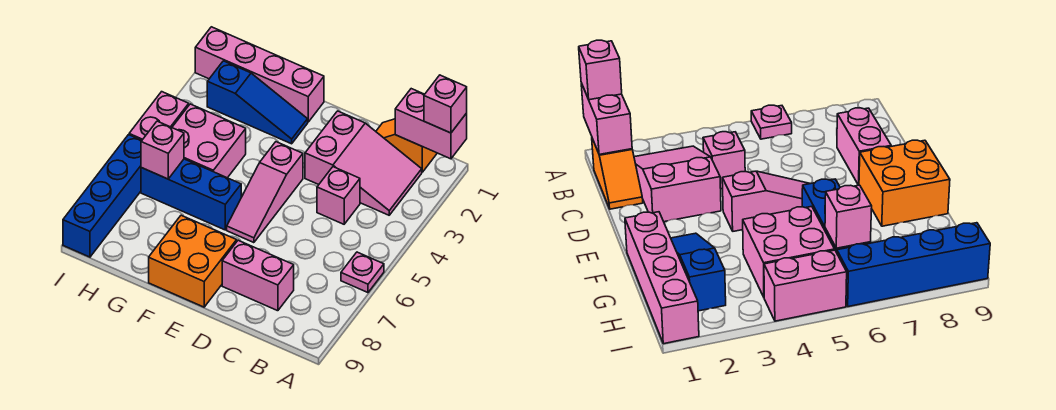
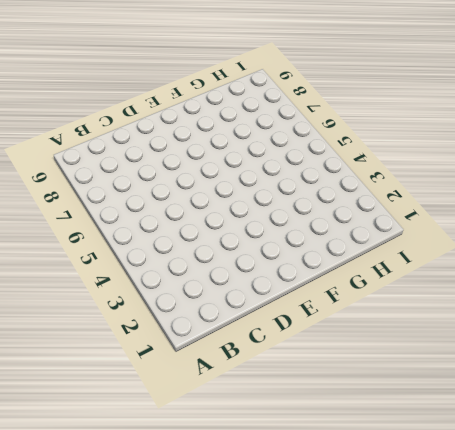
none -> pink plate A6 level 1
none -> orange slope B1:C1 level 1 top B
none -> pink slope B2:D3 level 1 top D

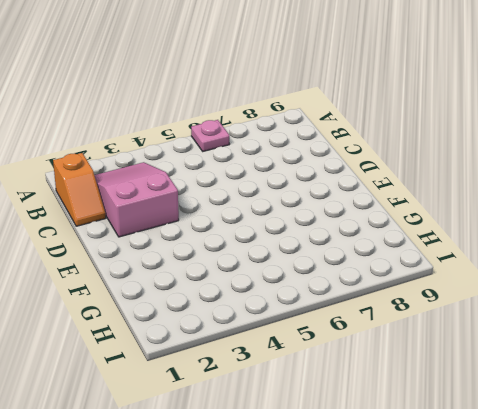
none -> pink brick C4 level 1
none -> pink brick C8:D8 level 1
none -> pink slope E4:E6 level 1 top 4

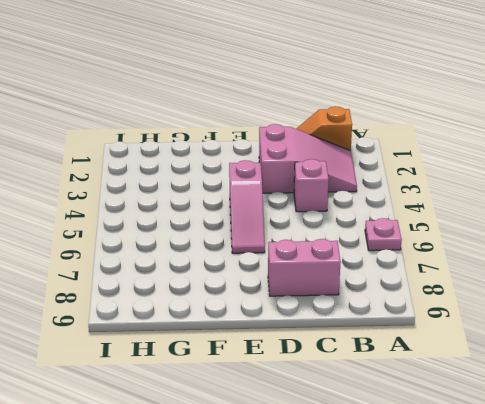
none -> orange brick E8:F9 level 1
none -> pink brick F1:I1 level 1
none -> blue slope F2:H2 level 1 top H

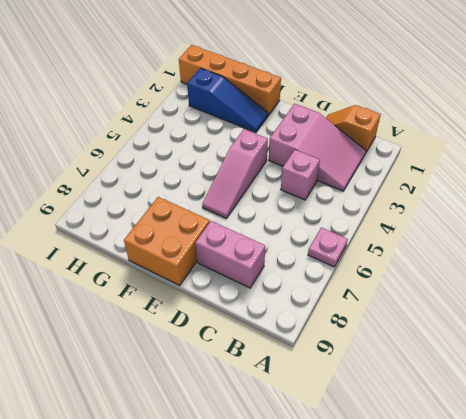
orange brick F1:I1 level 1 -> pink brick F1:I1 level 1
none -> blue brick F6:H6 level 1
none -> pink brick G4:H5 level 1
none -> pink brick I4:I5 level 1

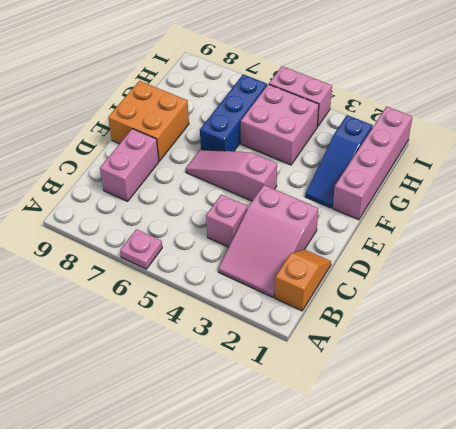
none -> blue brick I6:I9 level 1
none -> pink brick A1:B1 level 2
none -> pink brick H6 level 2

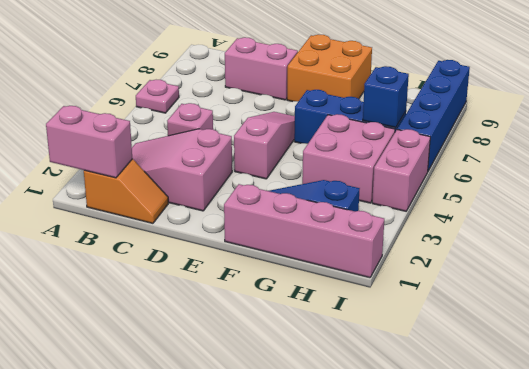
blue brick H6 level 2 -> pink brick H6 level 2
none -> pink brick A1 level 3

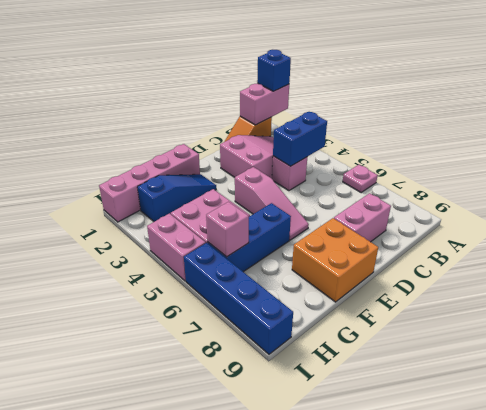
blue brick A1 level 3 -> pink brick A1 level 3
blue brick B4:C4 level 2 -> none

